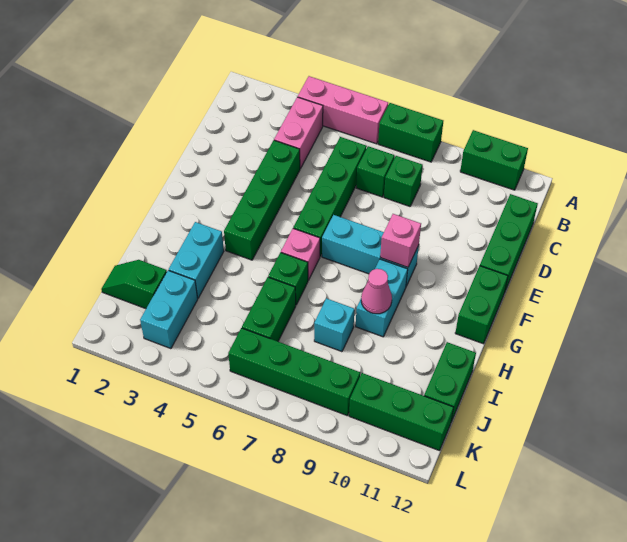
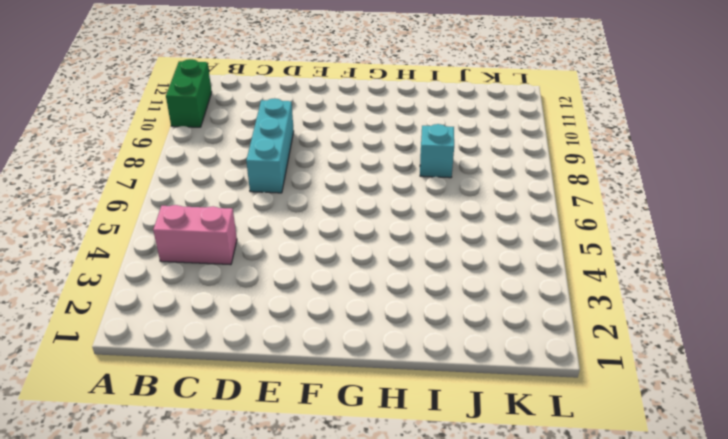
cyan brick D7:D9 level 1 -> cyan brick F7:F9 level 1
none -> pink brick A4:A6 level 1
none -> green brick A7:A8 level 1
none -> green brick C6:F6 level 1

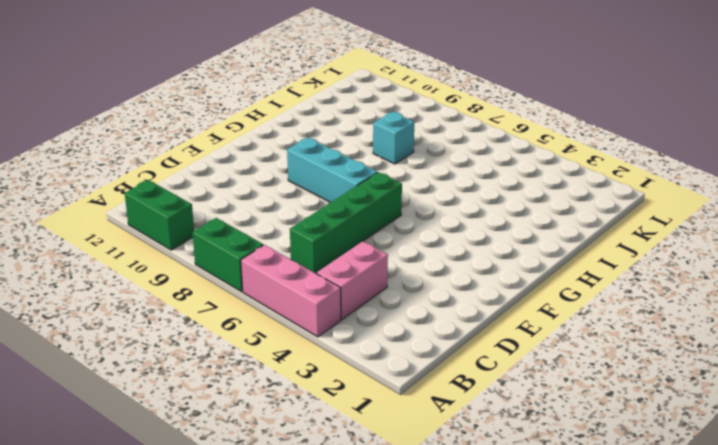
none -> green brick C7 level 1
none -> green brick C8 level 1
none -> green brick C12:E12 level 1

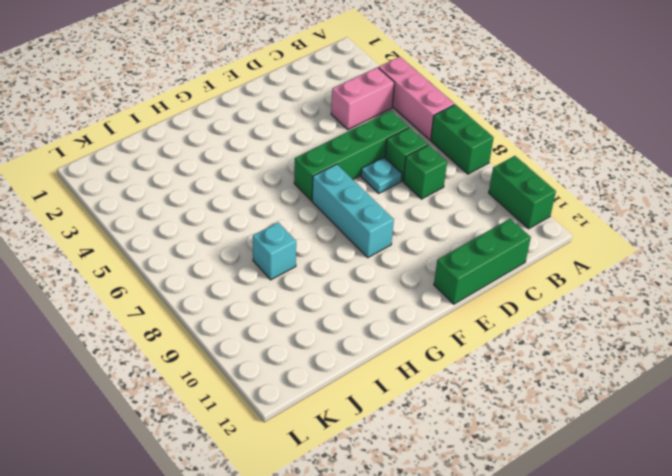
cyan plate D7 level 1 -> none
none -> green brick D4:G4 level 1
none -> green brick F12:G12 level 1
none -> pink brick G6 level 1

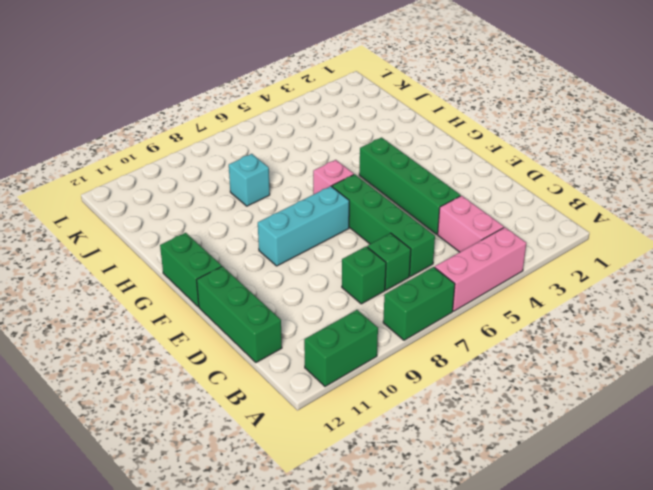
none -> cyan brick G9:H9 level 1
none -> cyan brick H3:I3 level 1
none -> green brick H6 level 1

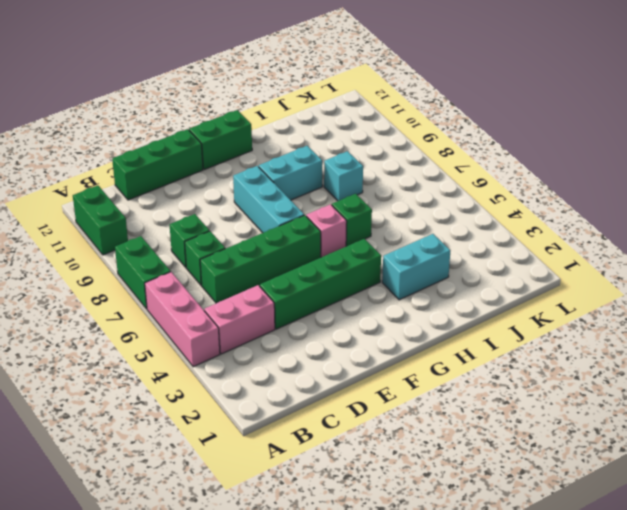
none -> green brick I6:J6 level 1
none -> green brick I12:J12 level 1
none -> green slope J1:J2 level 1 top 2

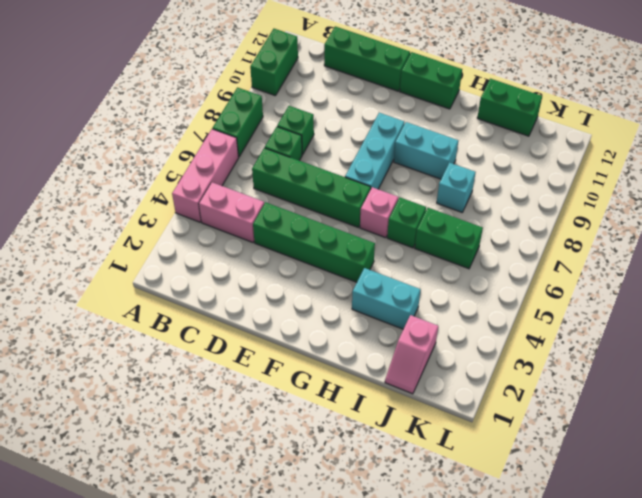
pink slope J1:J2 level 1 top 2 -> green slope J1:J2 level 1 top 2
none -> cyan brick J3:K3 level 1
none -> green brick K6:K9 level 1
none -> green brick K10:K12 level 1

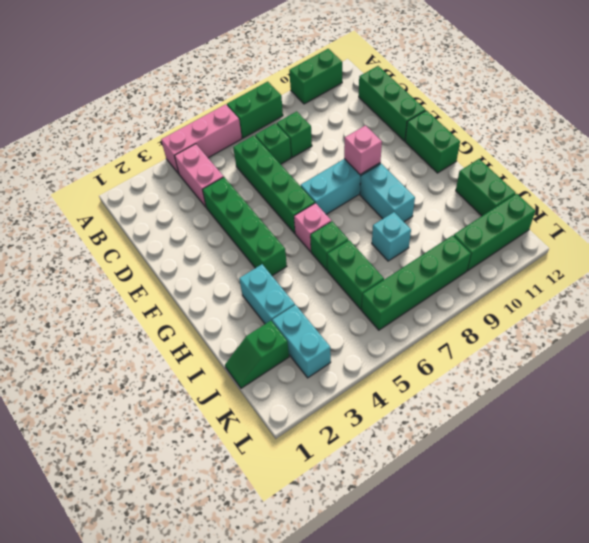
none -> pink cone H9 level 2

